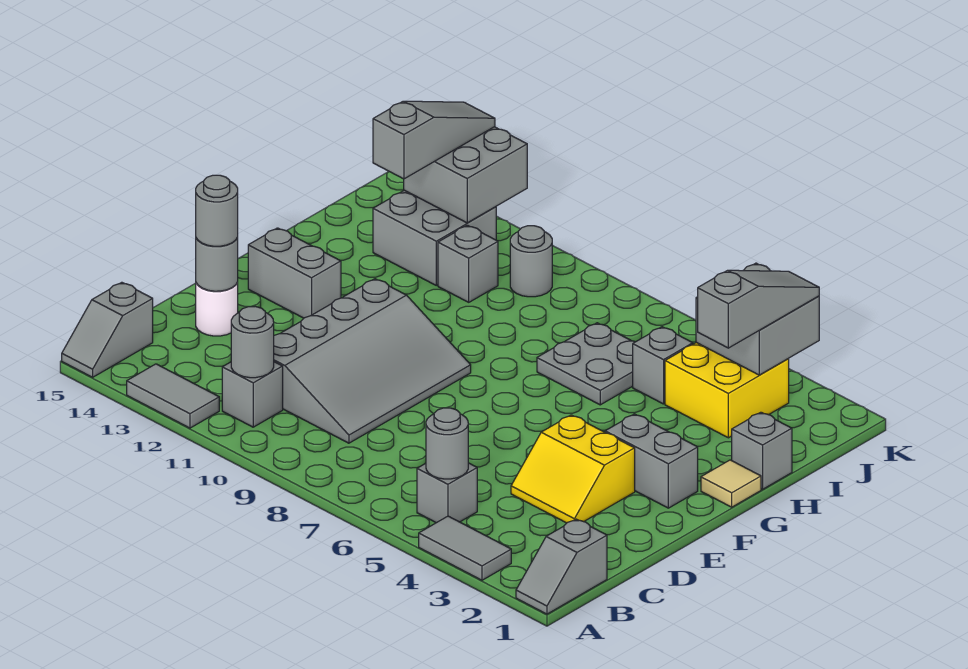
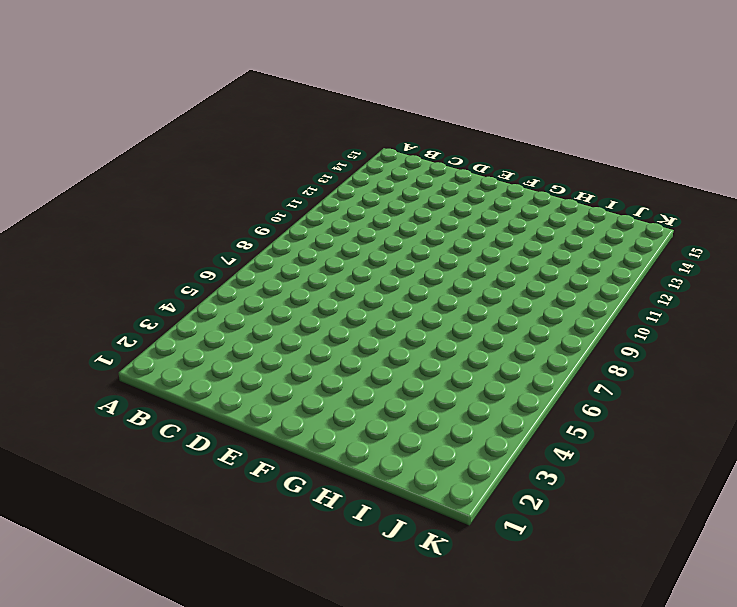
none -> grey slope A1:B1 level 1 top B
none -> grey tile A3:A4 level 1
none -> grey tile A12:A13 level 1

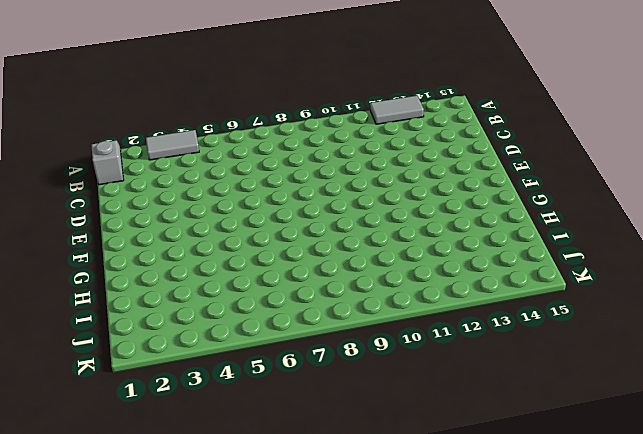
none -> grey slope A15:B15 level 1 top B
none -> grey brick B5 level 1
none -> grey brick B11 level 1

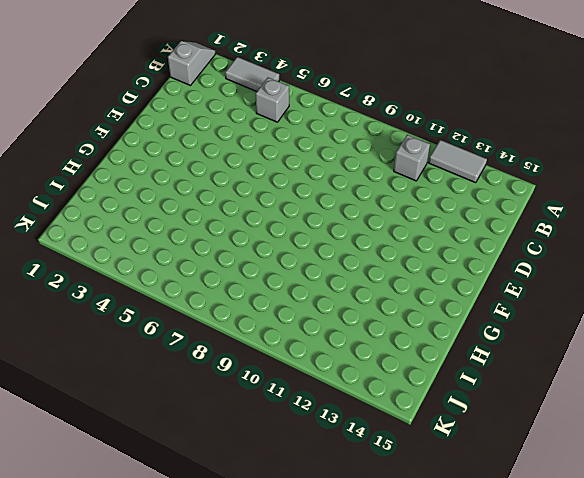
none -> grey slope A15:B15 level 1 top B
none -> grey slope C9:F11 level 1 top 11
none -> yellow slope D3:E4 level 1 top E

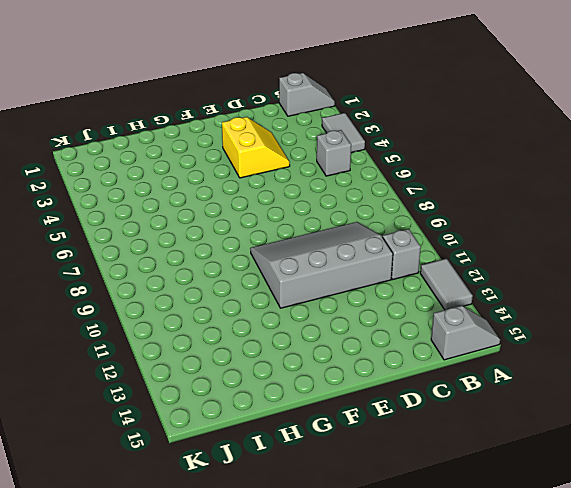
none -> white round brick D14 level 1
none -> grey brick F2:F3 level 1
none -> grey brick F13:F14 level 1

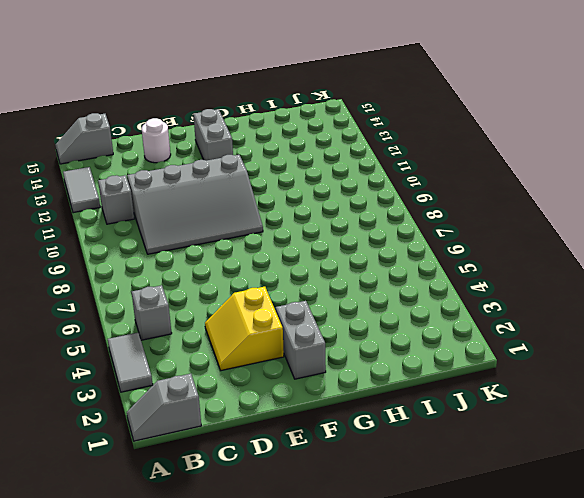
none -> tan tile G1 level 1
none -> grey brick H1 level 1
none -> grey plate H6:I7 level 1

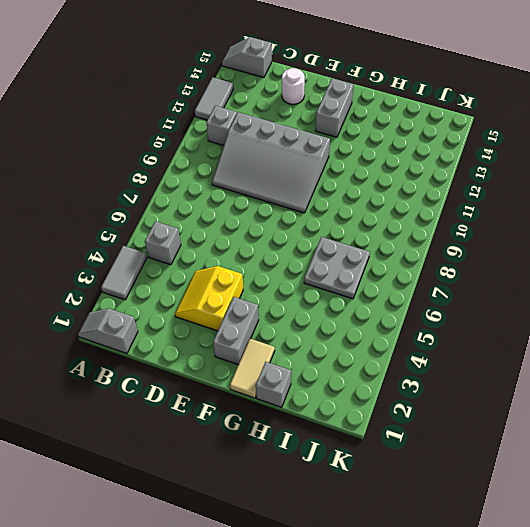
tan tile G1:G2 level 1 -> tan tile G1 level 1
none -> yellow brick I3:J4 level 1
none -> grey brick I5 level 1
none -> grey brick I11 level 1

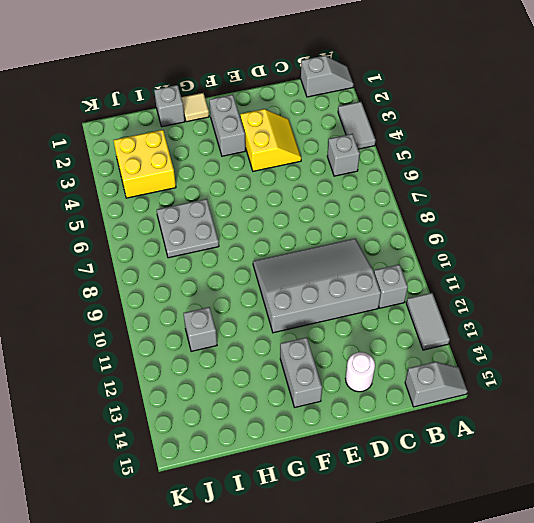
none -> grey brick I5 level 1
none -> grey brick I12:J13 level 1
none -> grey round brick J10 level 1

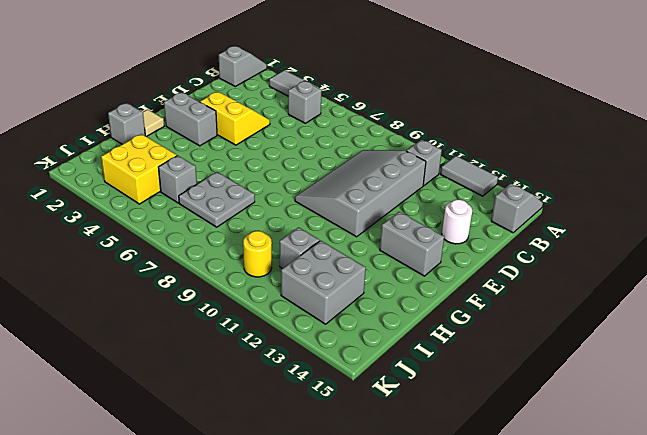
yellow round brick J10 level 1 -> grey round brick J10 level 1
none -> grey round brick B5 level 2
none -> grey round brick B11 level 2
none -> grey round brick D14 level 2

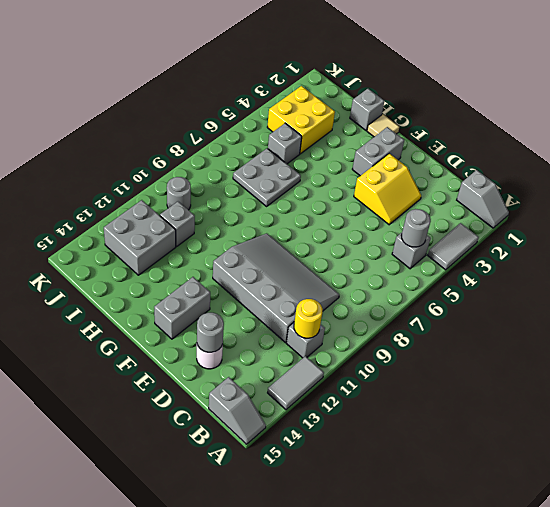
yellow round brick B11 level 2 -> grey round brick B11 level 2
none -> grey brick J3:K4 level 2
none -> grey brick J12:K13 level 2
none -> grey round brick D14 level 3

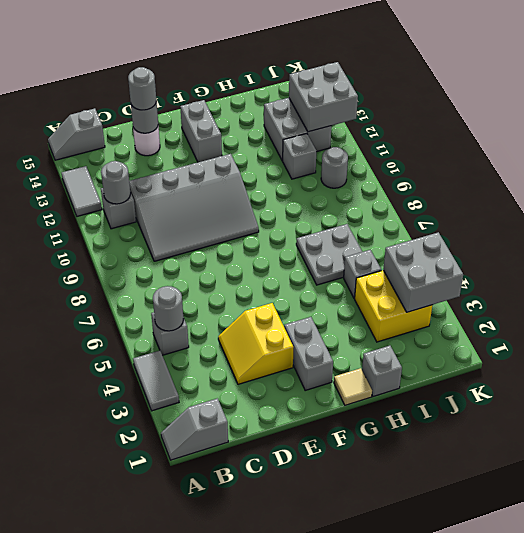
none -> grey slope I3:K3 level 3 top I
none -> grey slope I13:K13 level 3 top I

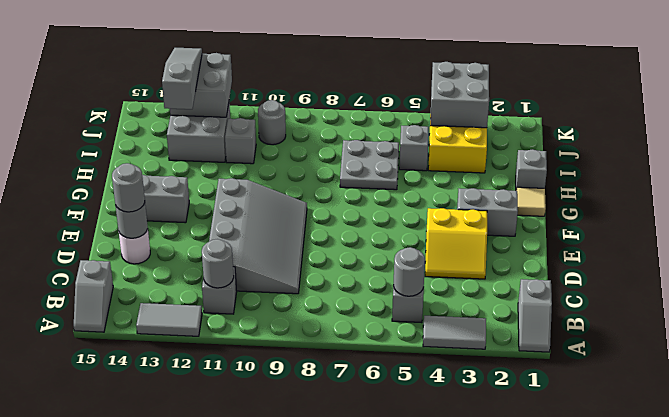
none -> grey slope I3:K3 level 3 top I

